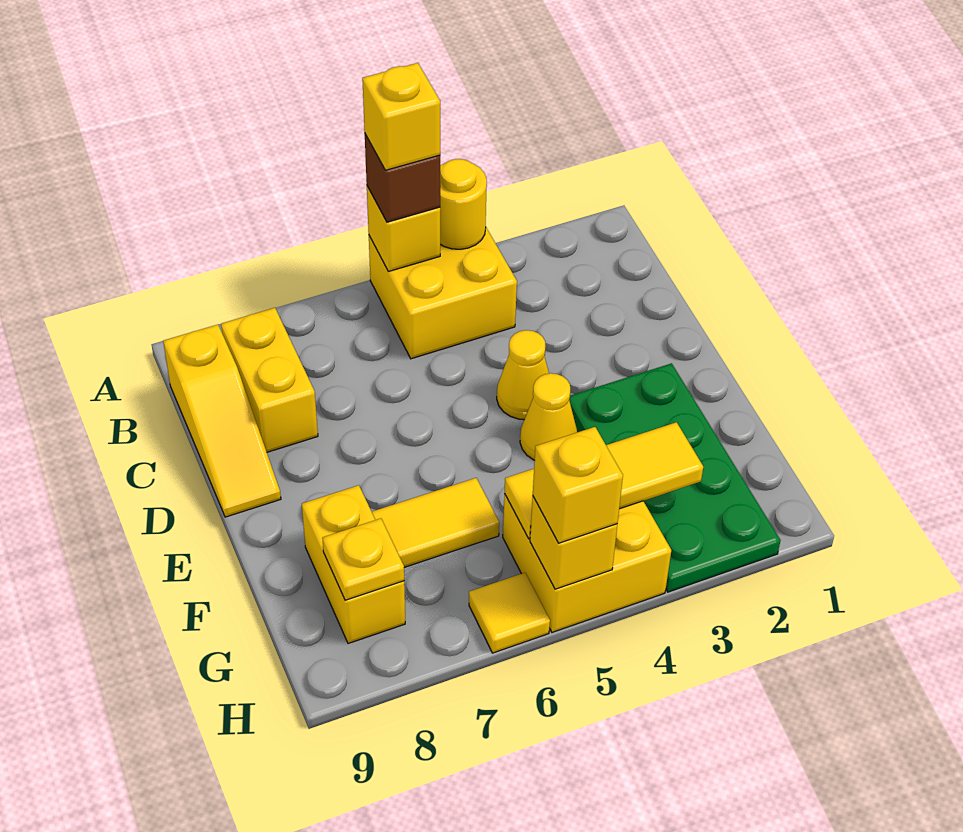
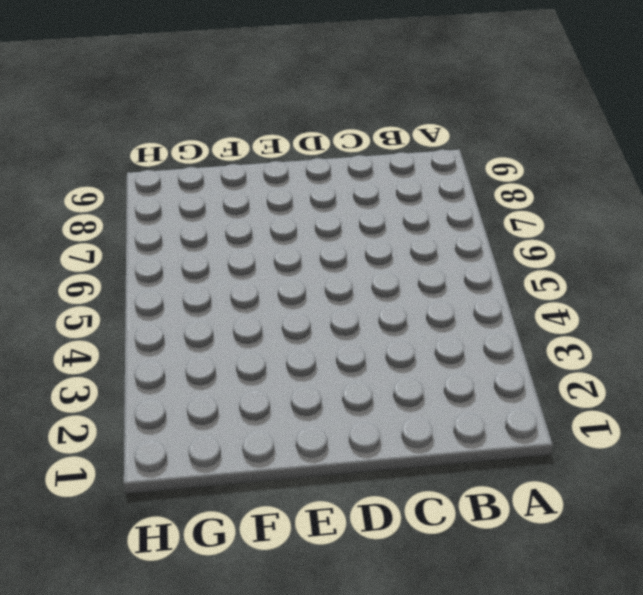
none -> yellow brick A4:B5 level 1
none -> yellow brick B8:C8 level 1
none -> yellow slope B9:D9 level 1 top B

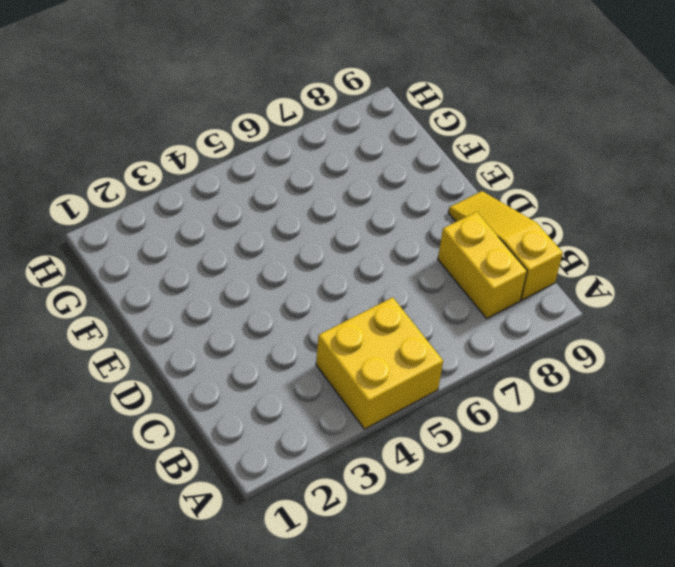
none -> yellow cone D4 level 1
none -> green plate E2:H3 level 1
none -> yellow cone E4 level 1

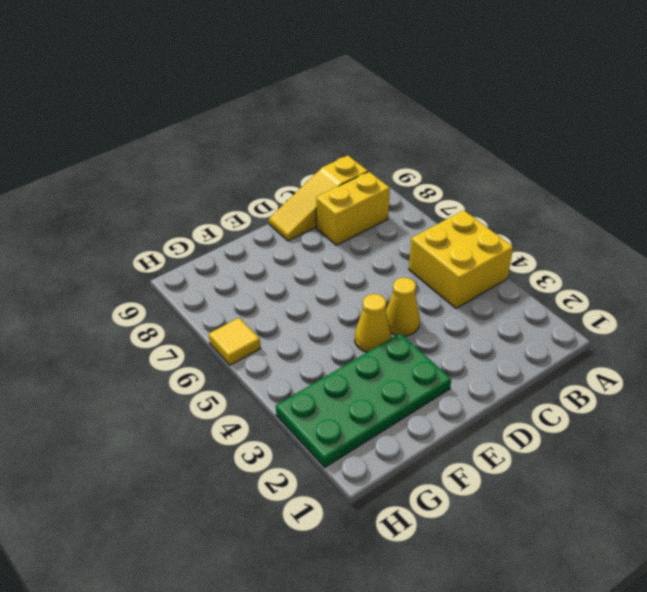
none -> yellow tile F6:F7 level 1
none -> yellow brick F8:G8 level 1
none -> yellow brick G4:H5 level 1

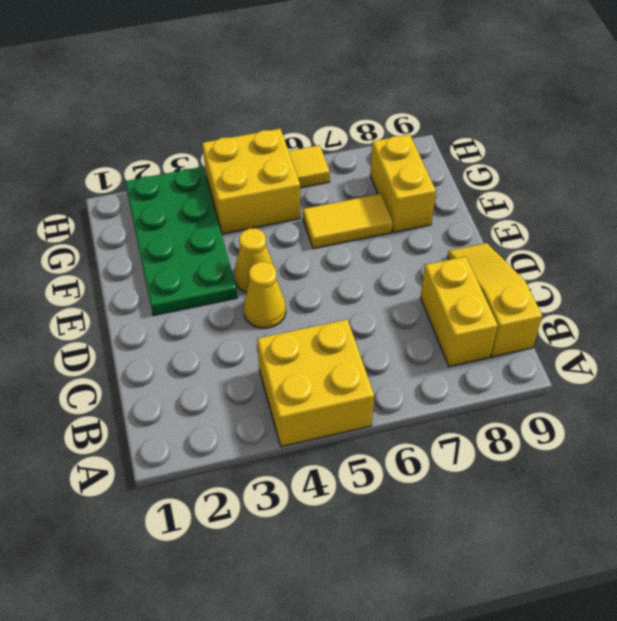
none -> yellow round brick A4 level 2
none -> yellow brick A5 level 2
none -> yellow tile G3:G5 level 2

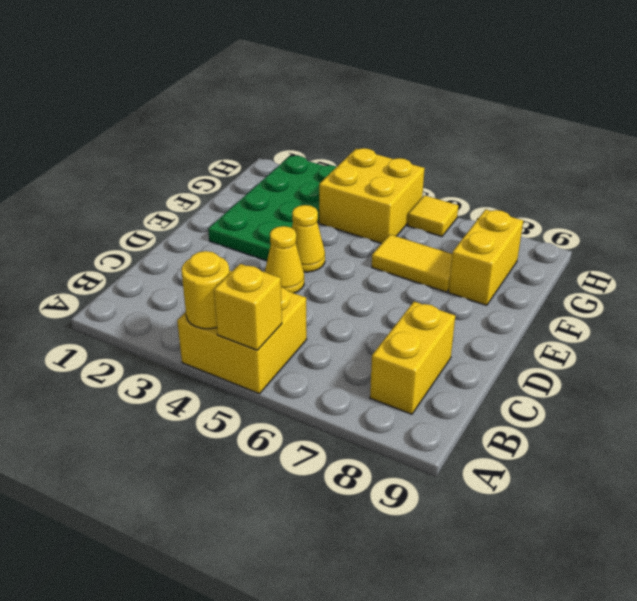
none -> yellow slope B9:D9 level 1 top B
none -> yellow tile G3:G5 level 2
none -> yellow plate G8 level 2

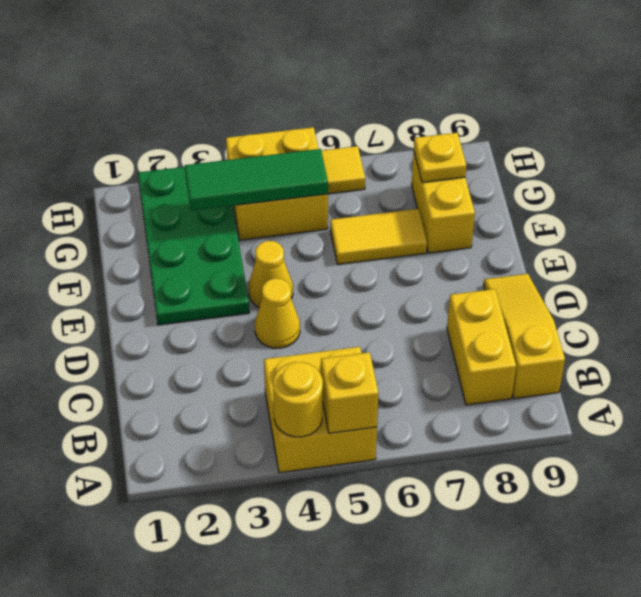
green tile G3:G5 level 2 -> yellow tile G3:G5 level 2
none -> yellow brick H5 level 2
none -> brown brick A5 level 3
none -> yellow brick H5 level 3

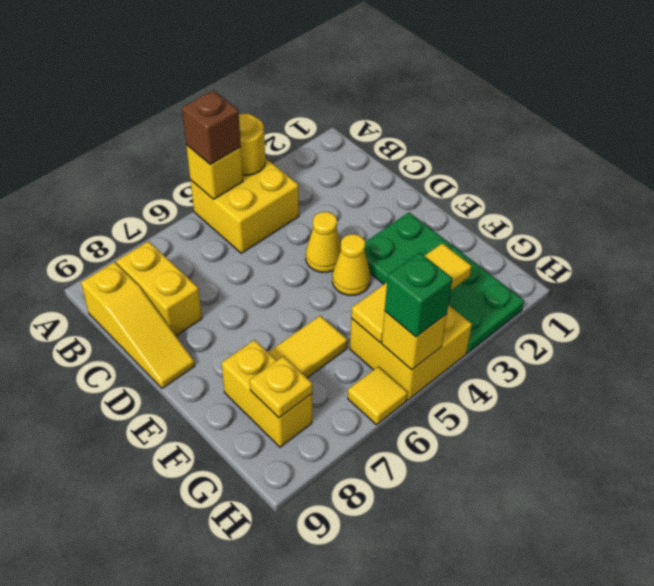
green brick H5 level 3 -> yellow brick H5 level 3
none -> yellow brick A5 level 4

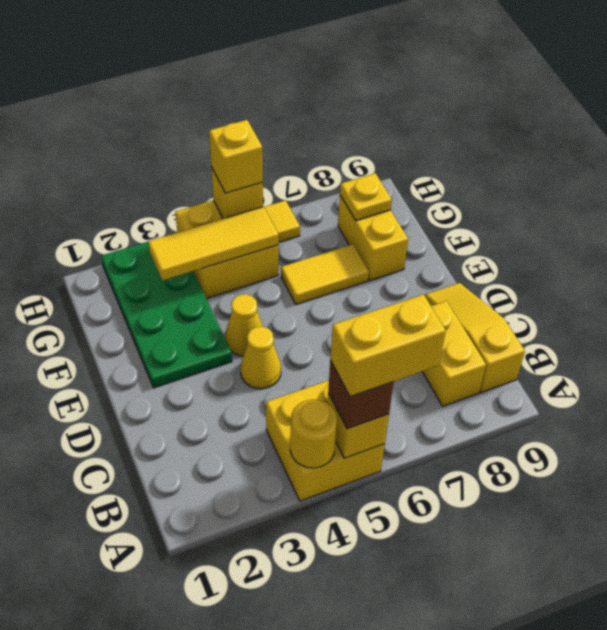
yellow brick A5:A6 level 4 -> yellow brick A5 level 4

